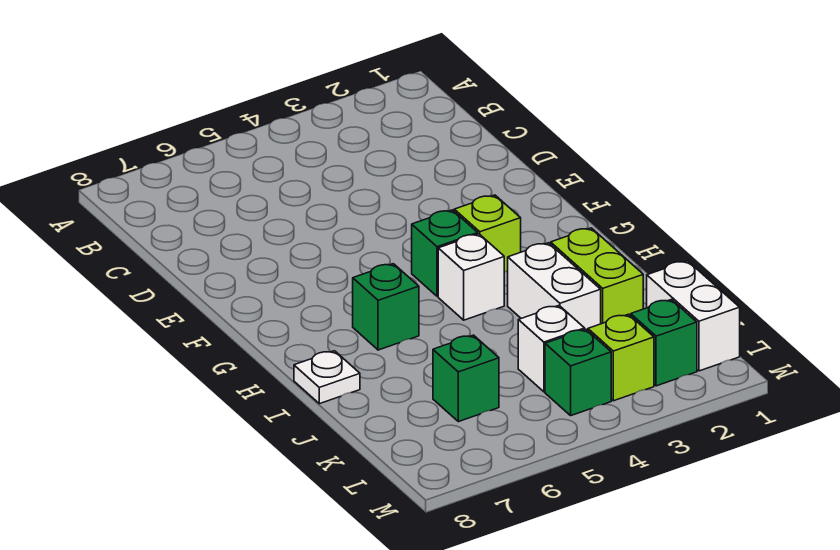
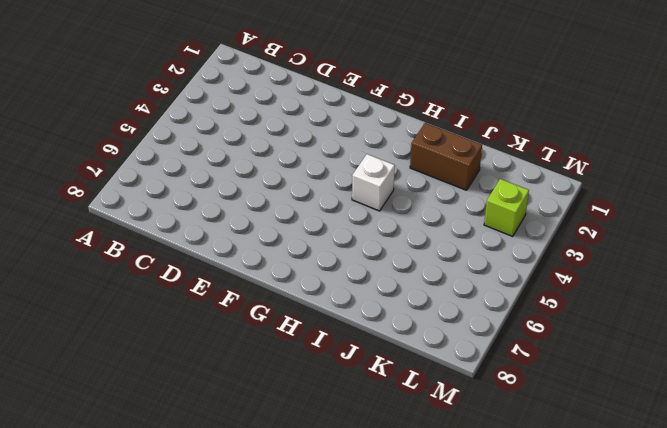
brown brick I2:J2 level 1 -> lime brick I2:J2 level 1
none -> lime brick G3 level 1
none -> green brick G4 level 1
none -> green brick H6 level 1

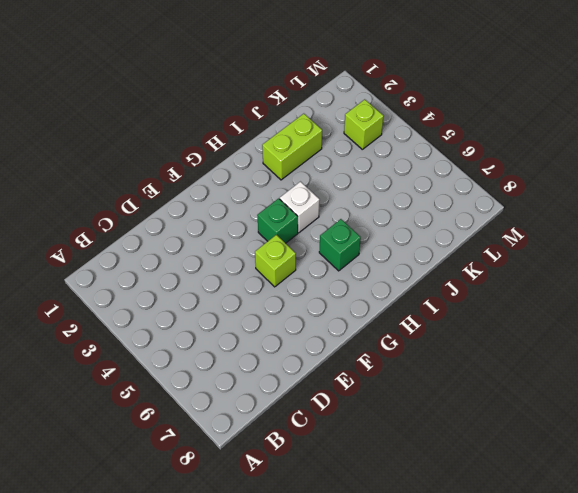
lime brick F5 level 1 -> lime brick G3 level 1
none -> white brick I3:J3 level 1
none -> white plate I8 level 1
none -> white brick K1:L1 level 1

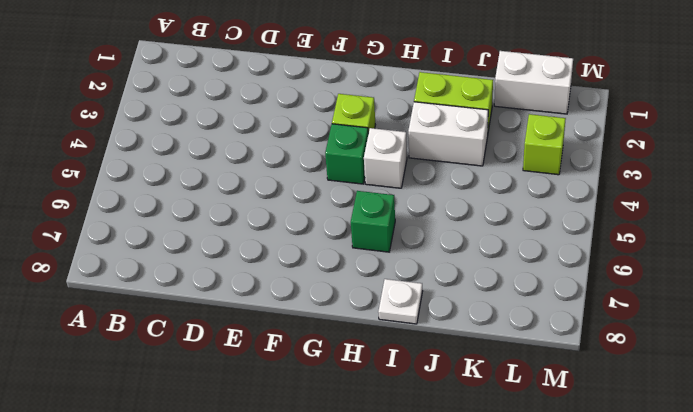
none -> white brick K4 level 1
none -> green brick K6 level 1
none -> green brick L2 level 1

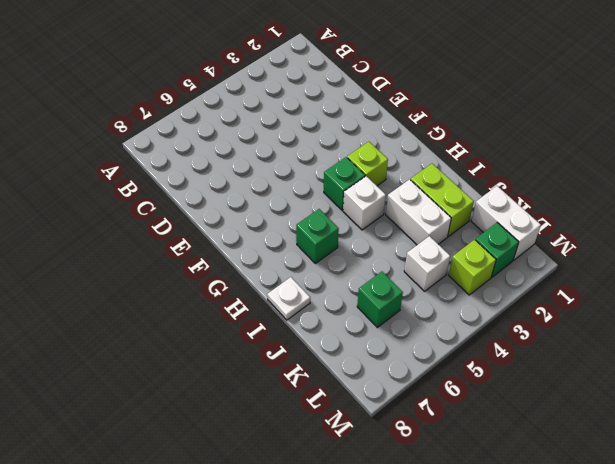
none -> green brick L4 level 1

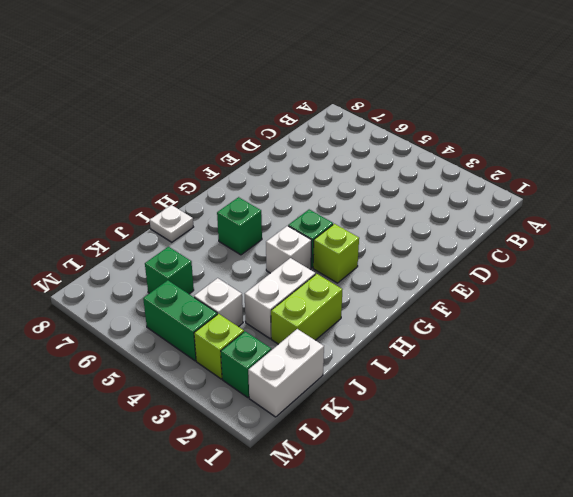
green brick L4:L5 level 1 -> green brick L4 level 1

